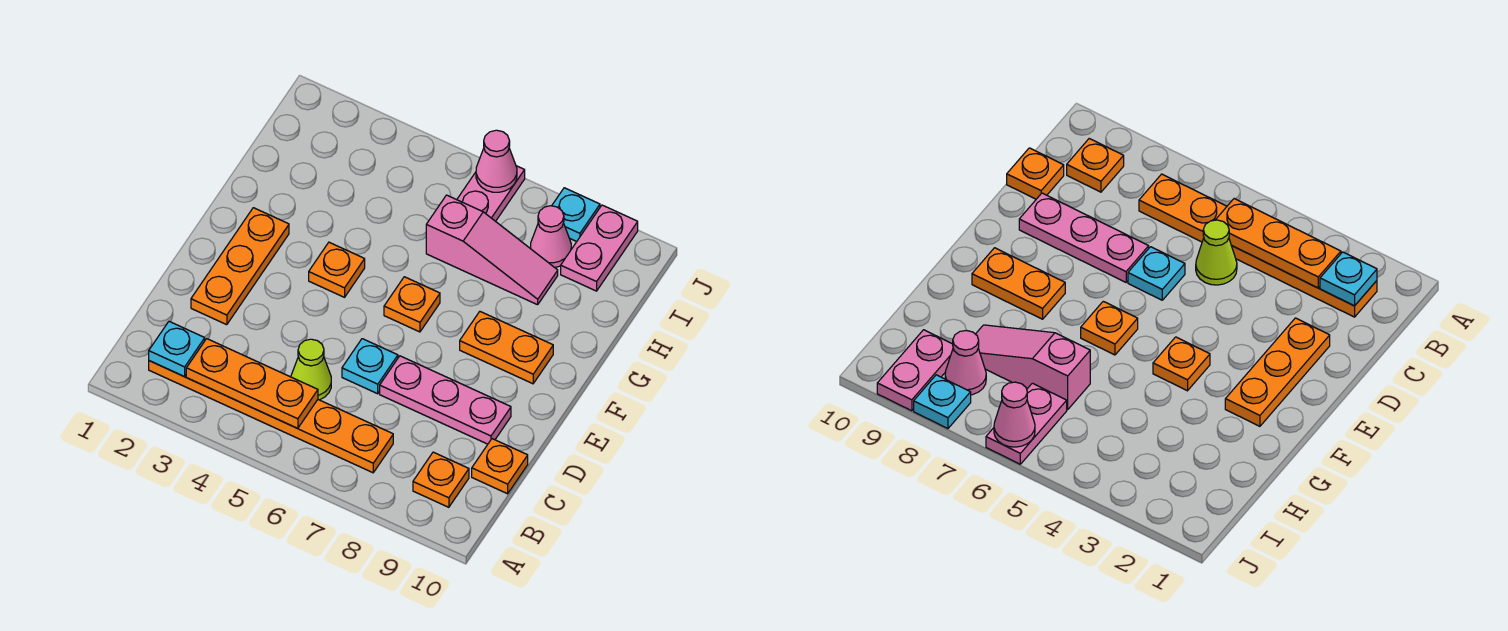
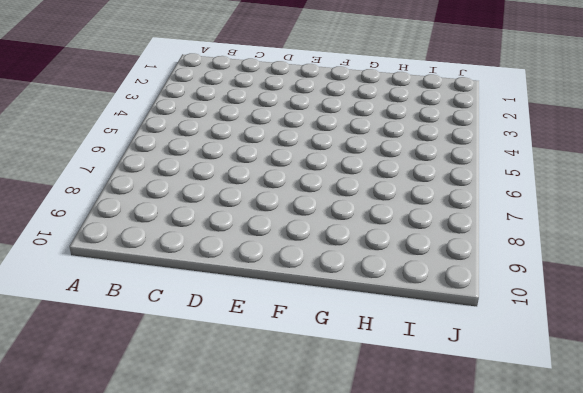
none -> orange plate B2:B7 level 1
none -> orange plate B9 level 1
none -> lime cone C5 level 1

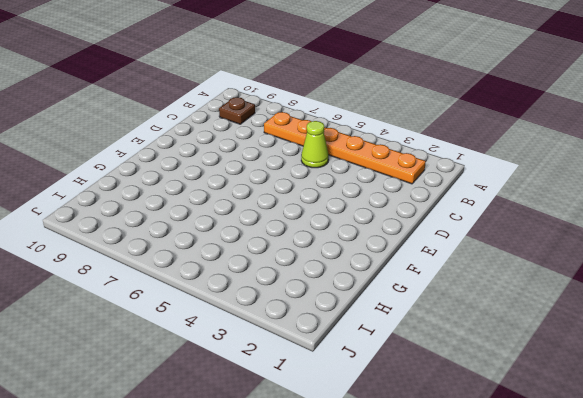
brown plate B9 level 1 -> orange plate B9 level 1
none -> orange plate C10 level 1
none -> orange plate D2:F2 level 1
none -> cyan plate D6 level 1

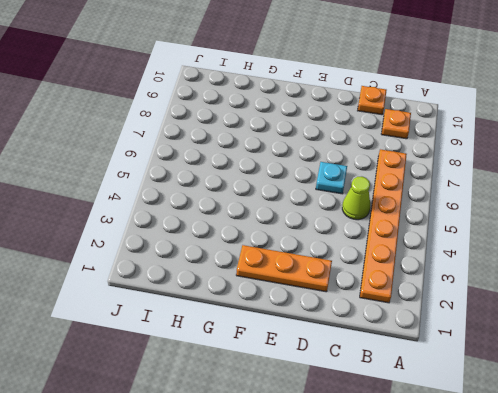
none -> pink plate D7:D9 level 1
none -> orange plate F4 level 1
none -> orange plate F6 level 1

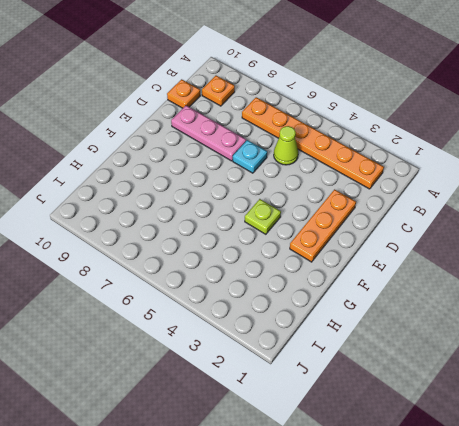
lime plate F4 level 1 -> orange plate F4 level 1
none -> orange plate F6 level 1
none -> orange plate F8:F9 level 1
none -> pink slope H6:H8 level 1 top 6

